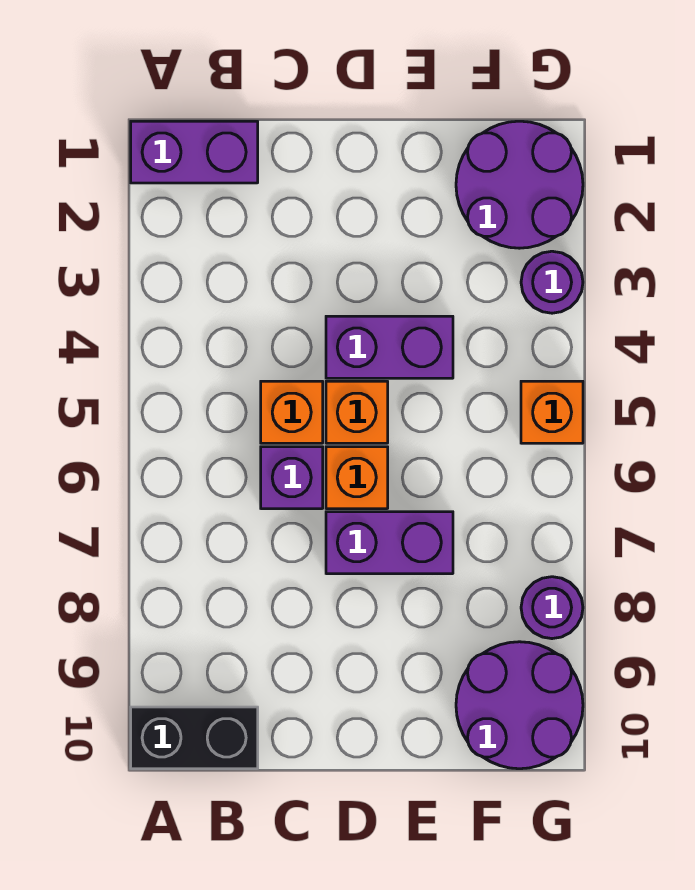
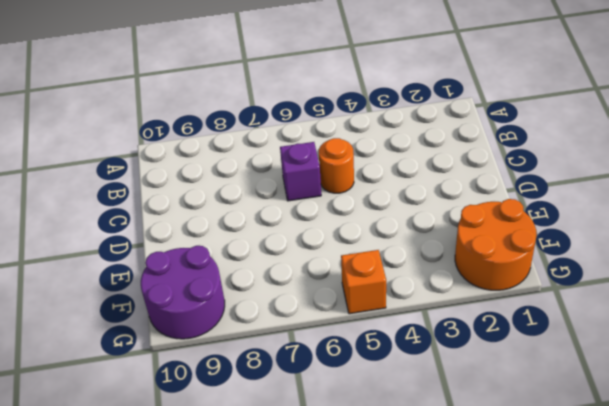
orange round brick C5 level 1 -> orange brick C5 level 1
orange round brick F1:G2 level 1 -> purple round brick F1:G2 level 1
none -> purple brick A1:B1 level 1
none -> black brick A10:B10 level 1
none -> purple brick D4:E4 level 1

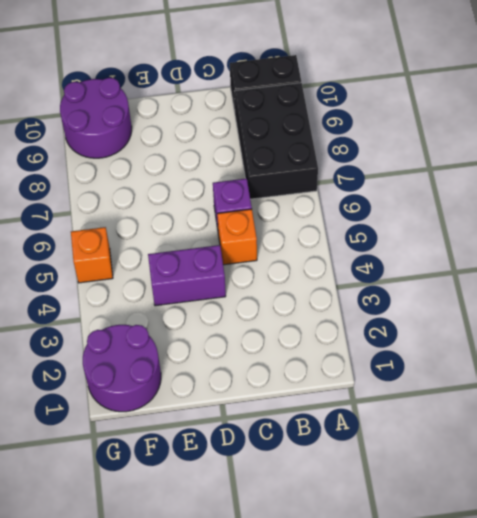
black brick A7:B9 level 1 -> none
none -> purple brick A1:B1 level 1
none -> orange brick D5 level 1
none -> orange brick D6 level 1

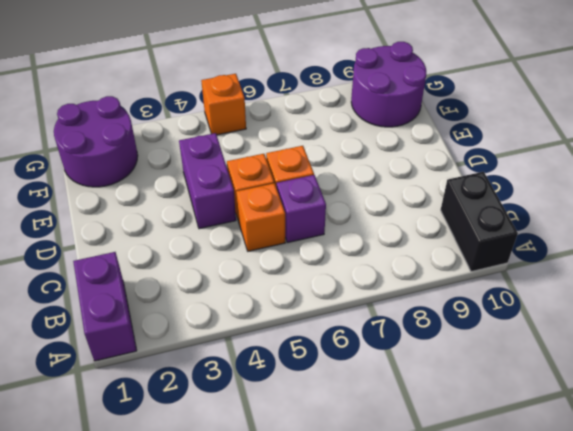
none -> purple brick D7:E7 level 1
none -> purple round brick G3 level 1
none -> purple round brick G8 level 1

